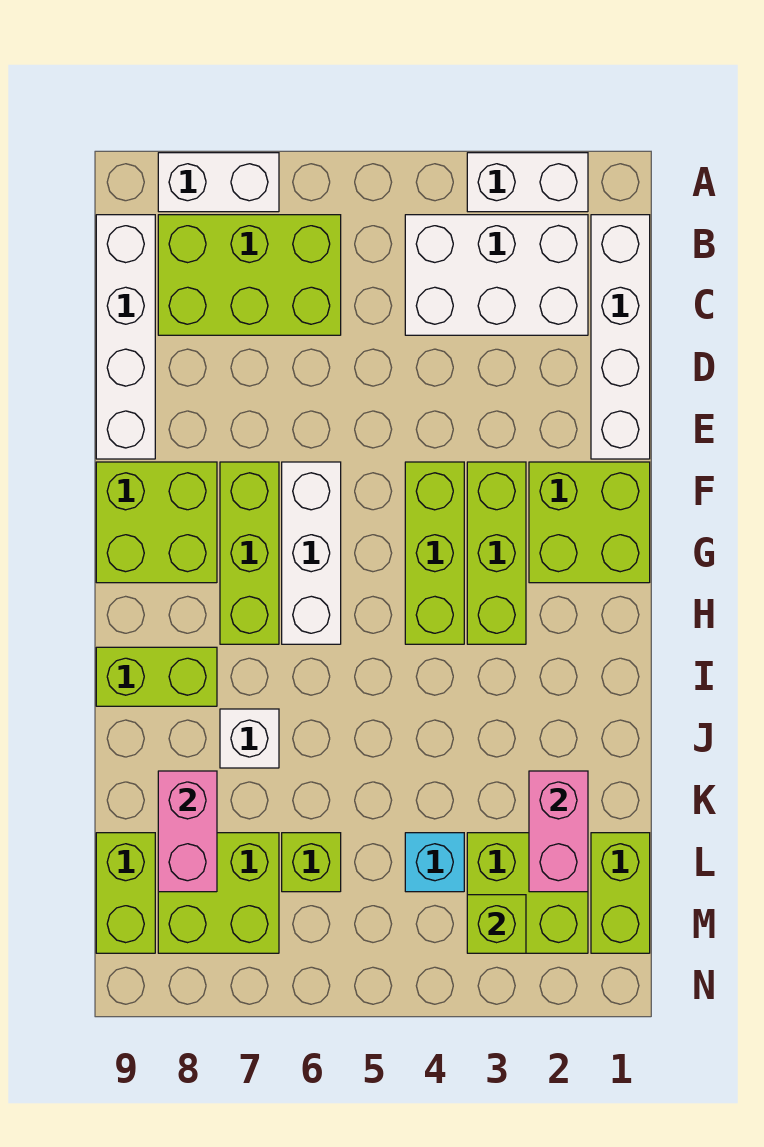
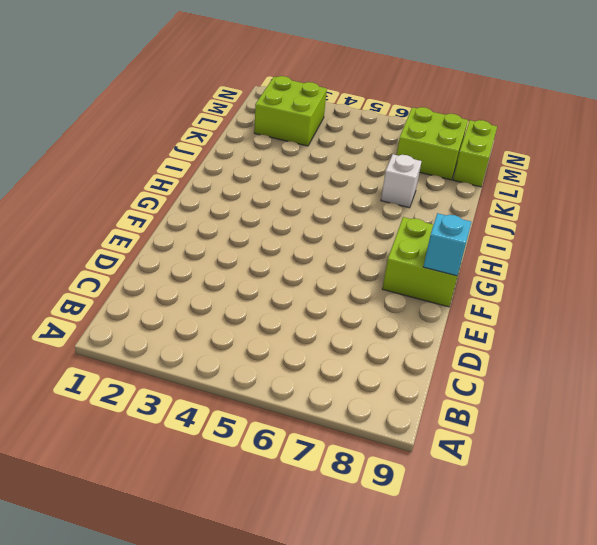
cyan brick F9 level 2 -> cyan brick L4 level 1
none -> white brick A2:A3 level 1
none -> white brick A7:A8 level 1
none -> white brick B1:E1 level 1

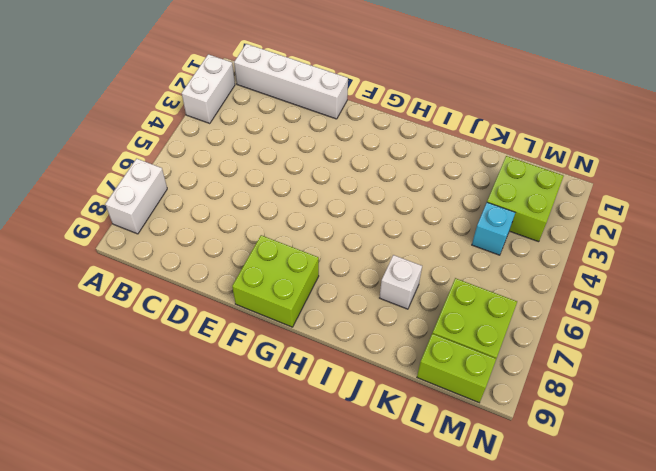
none -> white brick B2:C4 level 1
none -> lime brick B6:C8 level 1
none -> white brick B9:E9 level 1

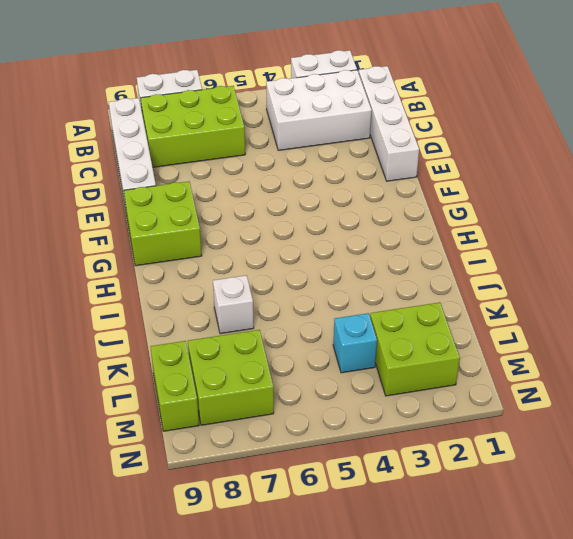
none -> lime brick F1:G2 level 1
none -> lime brick F3:H3 level 1
none -> lime brick F4:H4 level 1

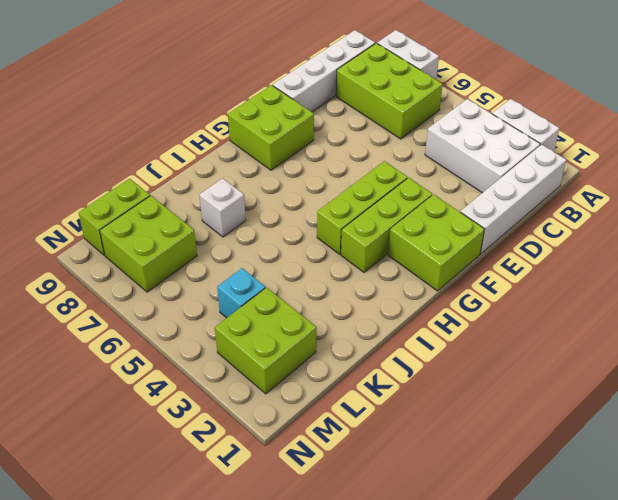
none -> white brick F6:H6 level 1
none -> lime brick F7:H7 level 1
none -> lime brick I8:I9 level 1

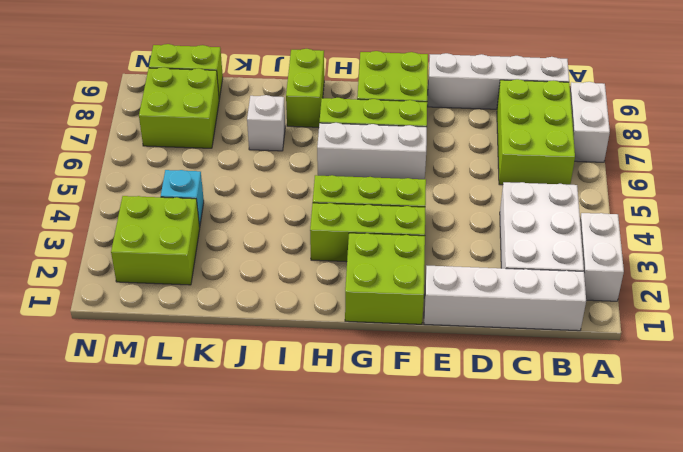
none -> lime brick L1:M1 level 1
none -> lime brick L6 level 1
none -> pink brick K2:L2 level 2

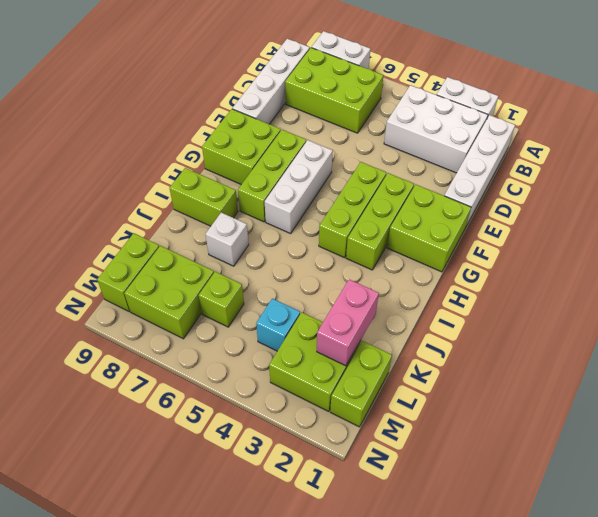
none -> pink brick K8:L8 level 2
none -> lime brick M3 level 2

